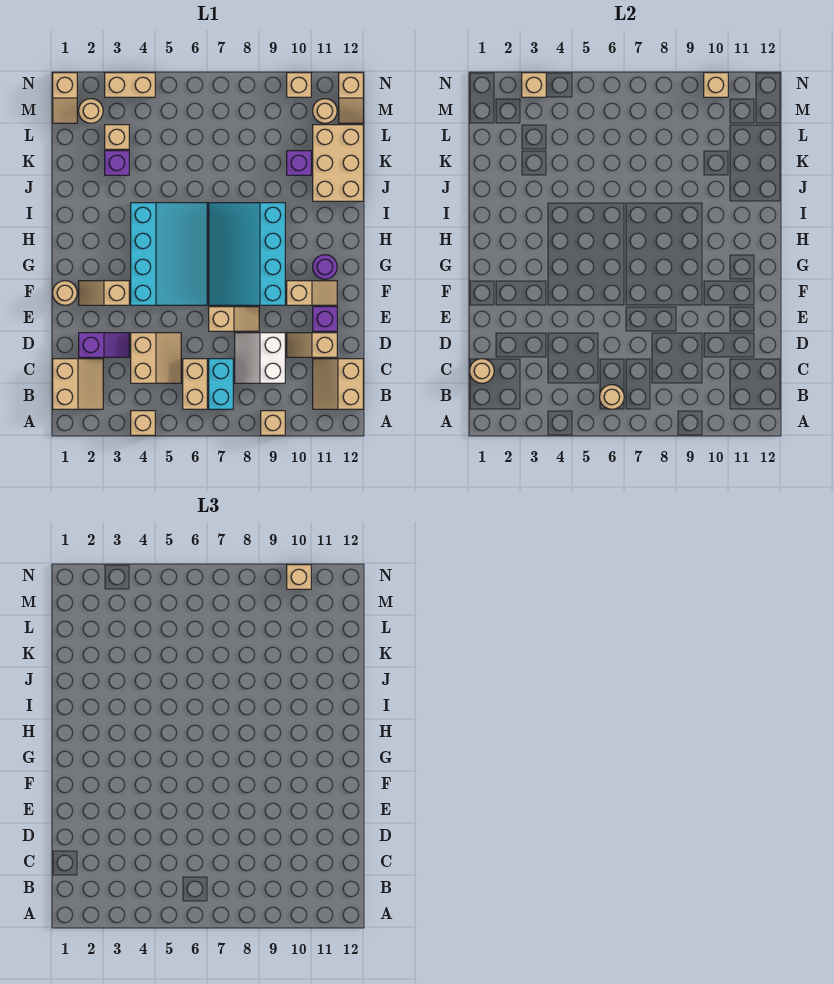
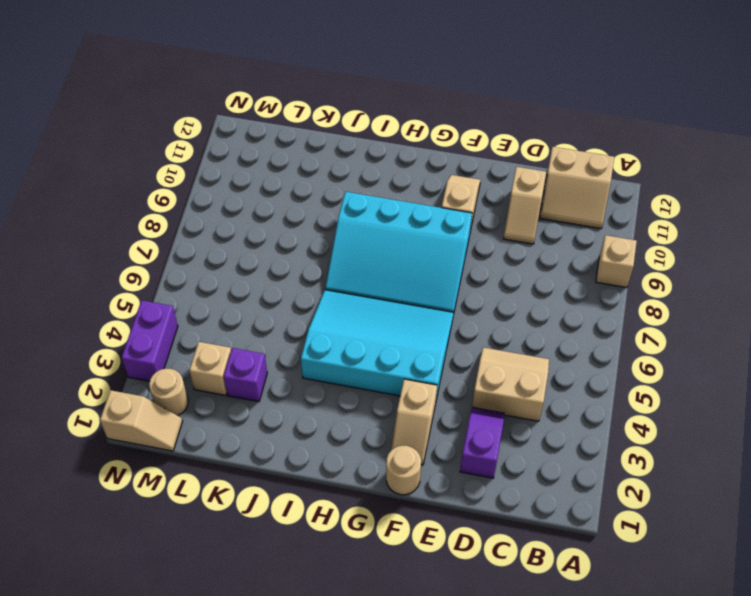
purple brick N3:N4 level 1 -> tan brick N3:N4 level 1
none -> tan brick A4 level 1
none -> tan slope B1:C2 level 1 top 1
none -> tan brick B6:C6 level 1
none -> cyan brick B7:C7 level 1

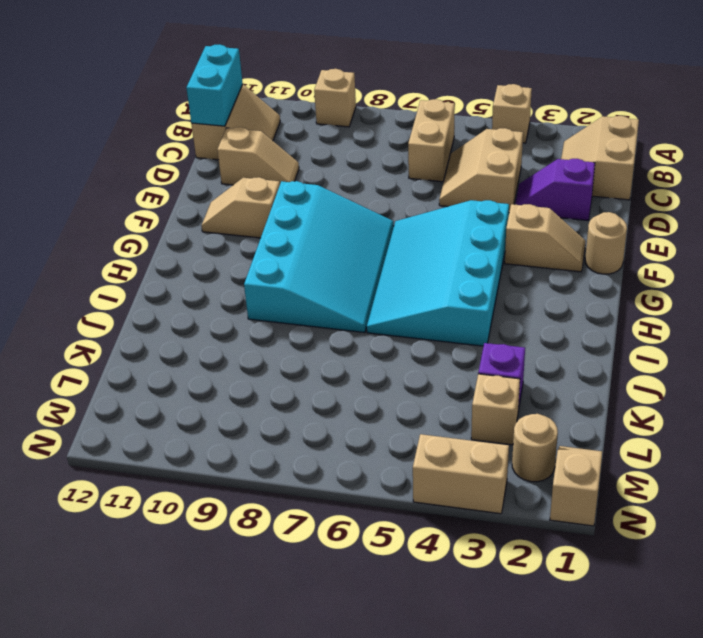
cyan brick B12:C12 level 2 -> cyan brick B7:C7 level 1
none -> white slope C8:D9 level 1 top 9
none -> tan slope E7:E8 level 1 top 7
none -> purple brick E11 level 1
none -> purple round brick G11 level 1

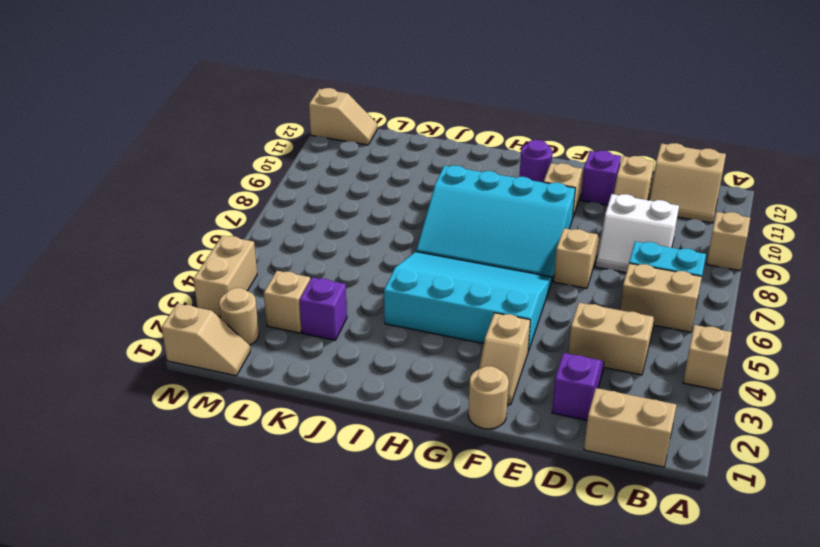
none -> tan brick J11:L12 level 1
none -> purple brick K10 level 1
none -> tan round brick M11 level 1
none -> tan brick N10 level 1

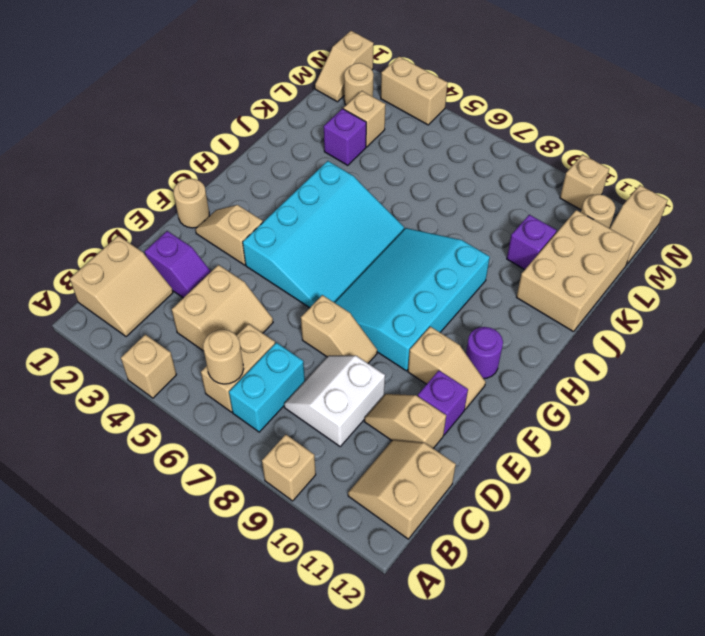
none -> tan round brick C1 level 2
none -> tan brick N3 level 2
none -> tan brick N10 level 2
none -> tan brick N10 level 3

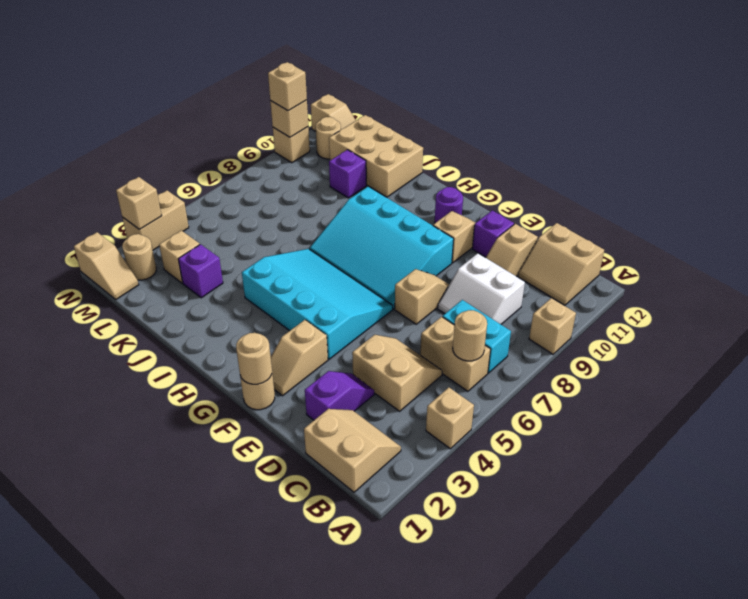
tan round brick F1 level 2 -> tan round brick C1 level 2

